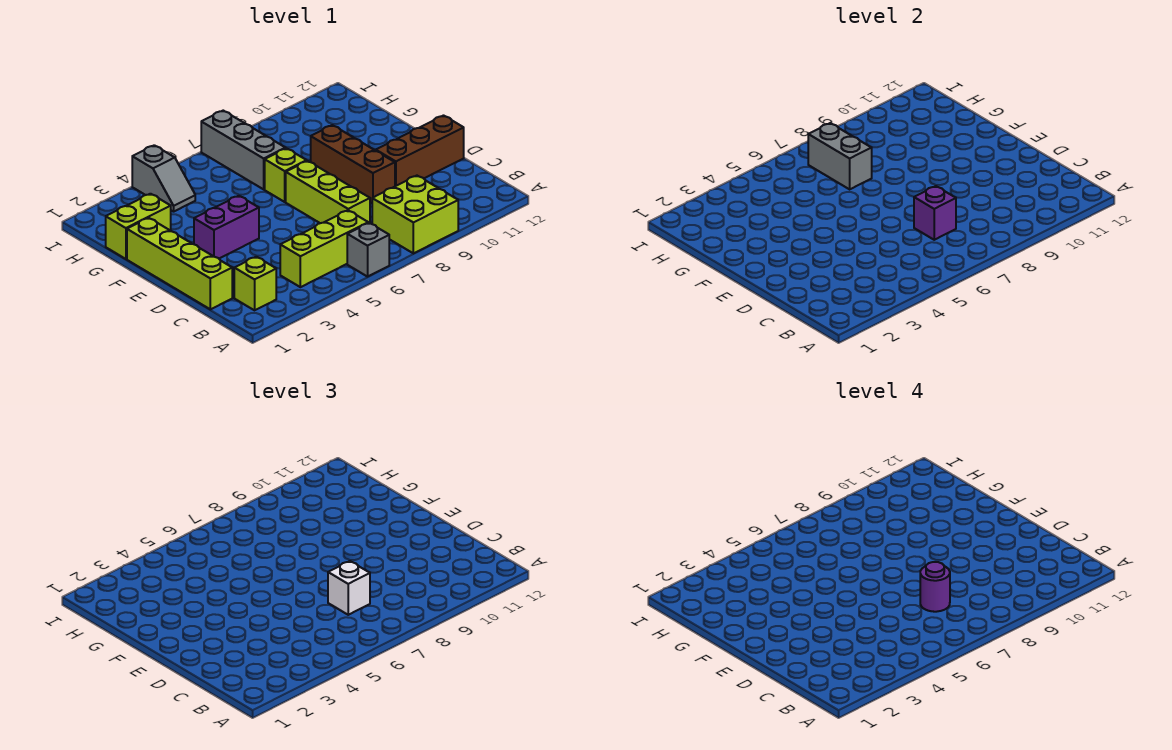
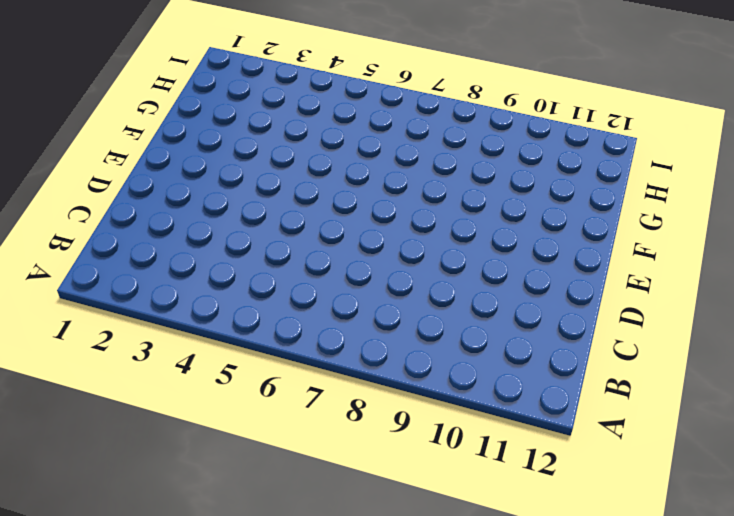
none -> grey brick A6 level 1
none -> lime brick A8:B9 level 1
none -> lime brick B2 level 1

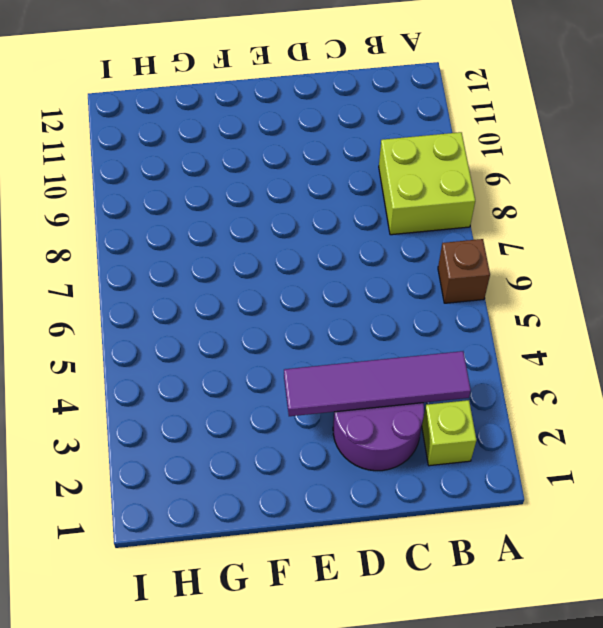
brown brick A6 level 1 -> grey brick A6 level 1
purple tile B3:E3 level 2 -> none
purple round brick C2:D3 level 1 -> none
none -> lime brick B4:B6 level 1
none -> lime brick C1:F1 level 1
none -> lime brick C7:E7 level 1

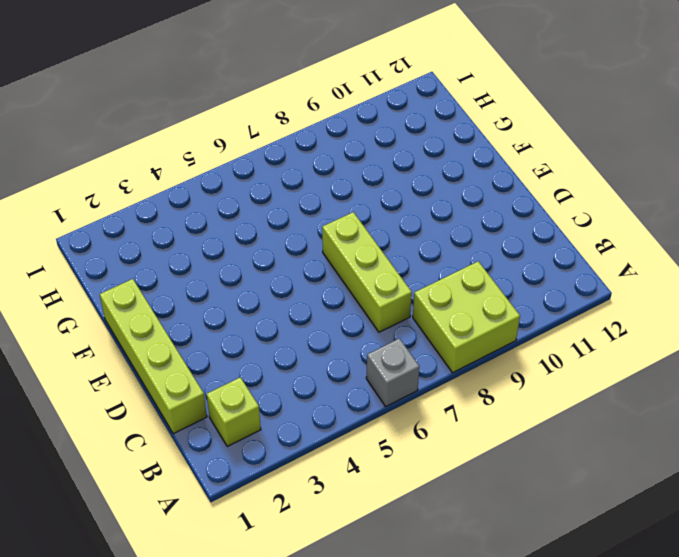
none -> lime brick B4:B6 level 1
none -> brown brick D9:F9 level 1
none -> brown brick D10:D12 level 1

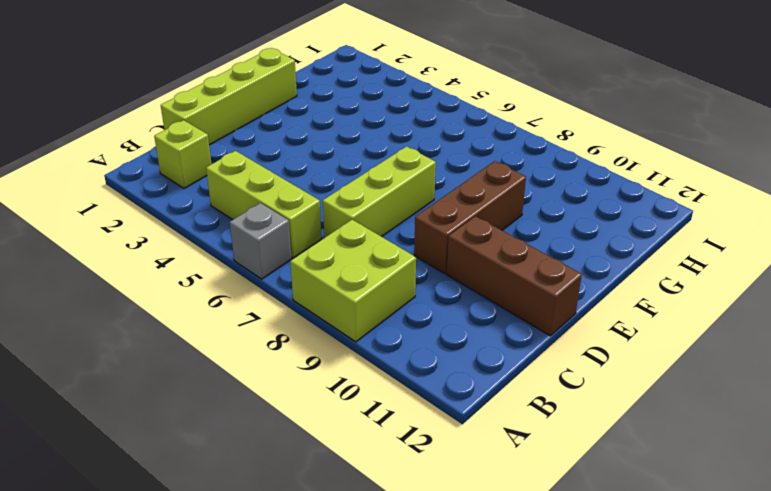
none -> purple brick E3:E4 level 1
none -> lime brick F7 level 1
none -> lime brick G1:G2 level 1

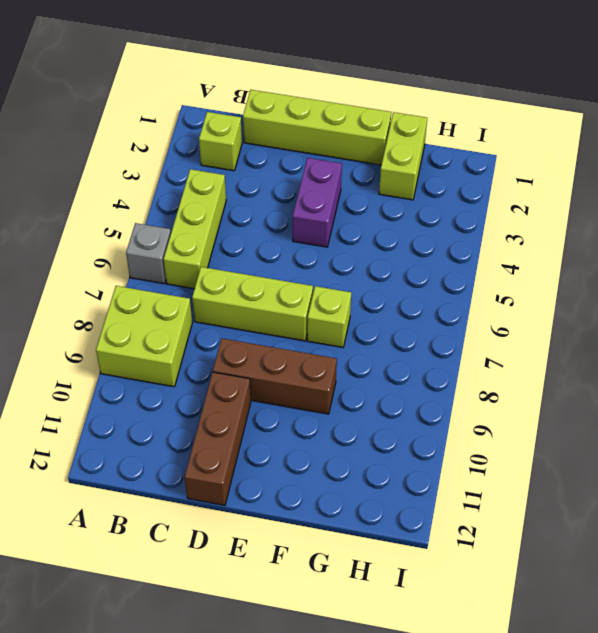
none -> grey brick G7:I7 level 1
none -> grey slope H4:I4 level 1 top I
none -> purple brick C7 level 2

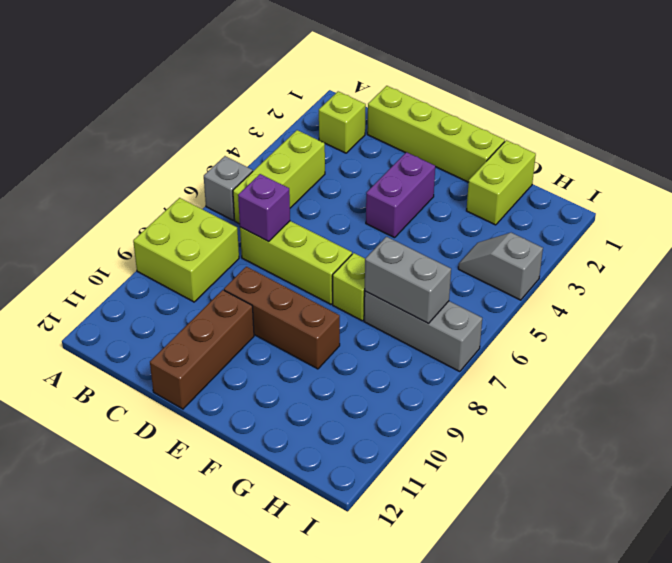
none -> white brick C7 level 3
none -> purple round brick C7 level 4

